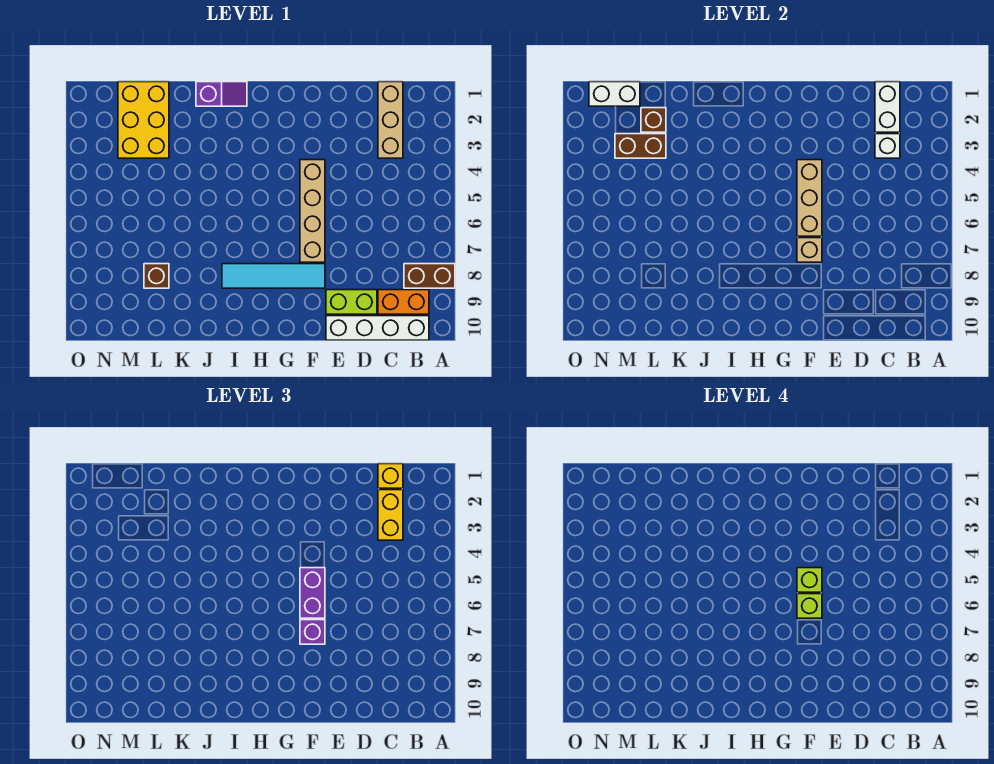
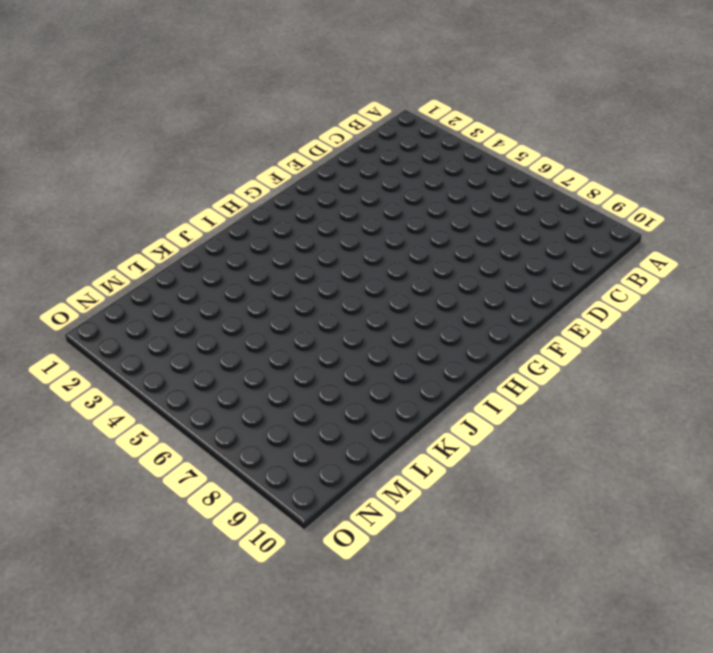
none -> brown brick A8:B8 level 1
none -> orange brick B9:C9 level 1
none -> white brick B10:E10 level 1

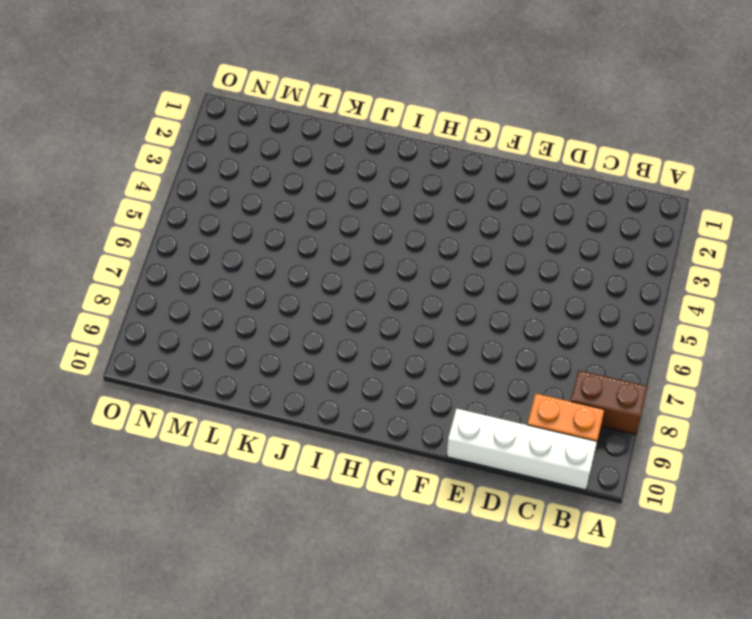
none -> tan brick C1:C3 level 1
none -> lime brick D9:E9 level 1
none -> tan brick F4:F7 level 1

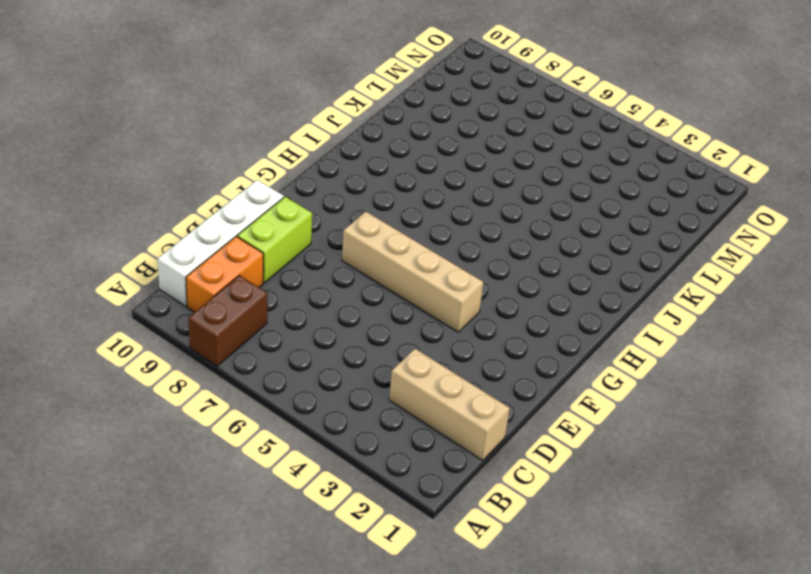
none -> cyan tile F8:I8 level 1
none -> purple slope I1:J1 level 1 top J
none -> yellow brick L1:M3 level 1

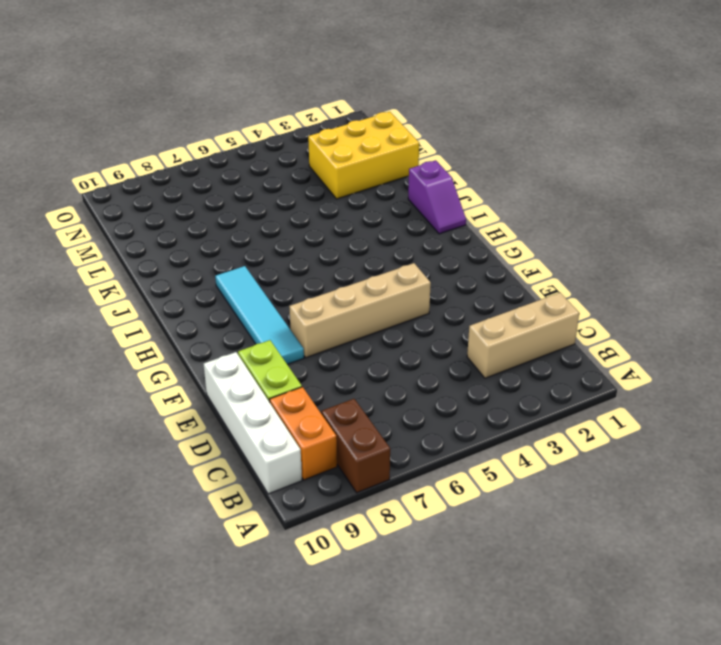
none -> brown brick L8 level 1
none -> white brick C1:C2 level 2
none -> white brick C3 level 2

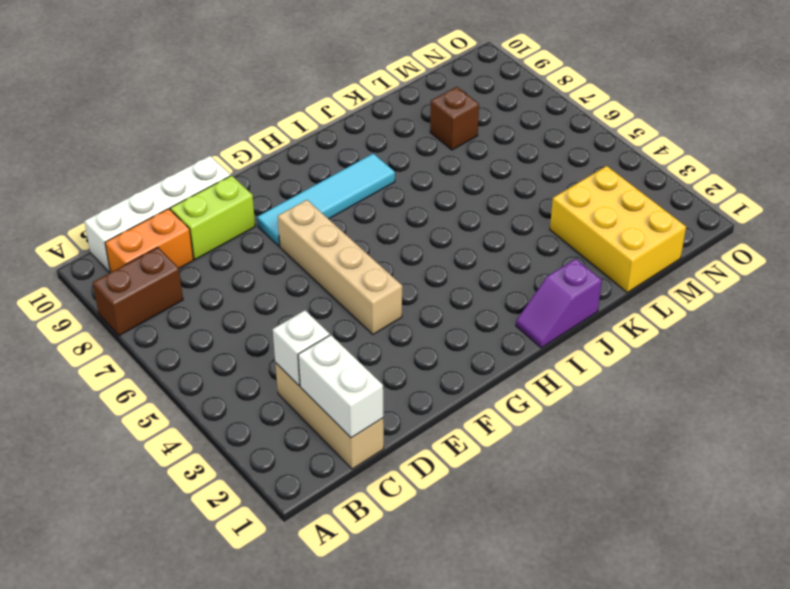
none -> tan brick F4:F6 level 2
none -> tan brick F7 level 2
none -> brown brick L2 level 2

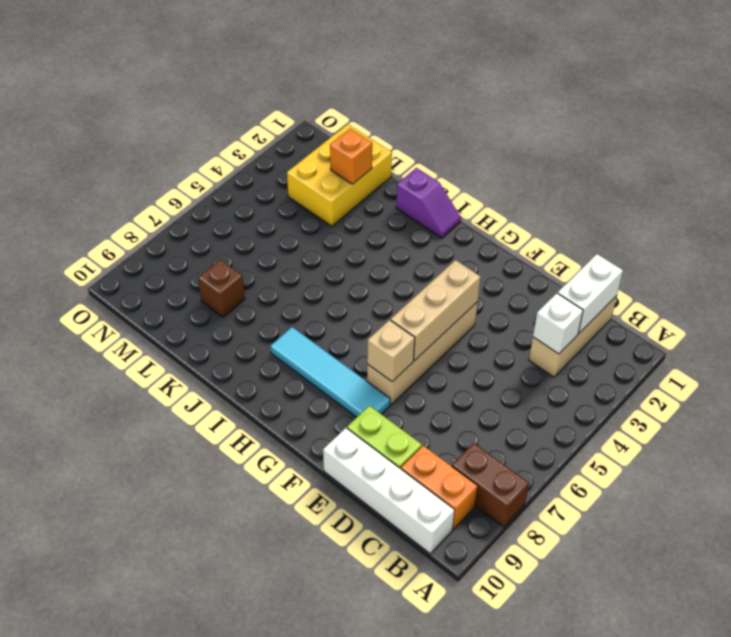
orange brick L2 level 2 -> brown brick L2 level 2
none -> brown brick L3:M3 level 2
none -> white brick M1:N1 level 2
none -> yellow brick C1 level 3

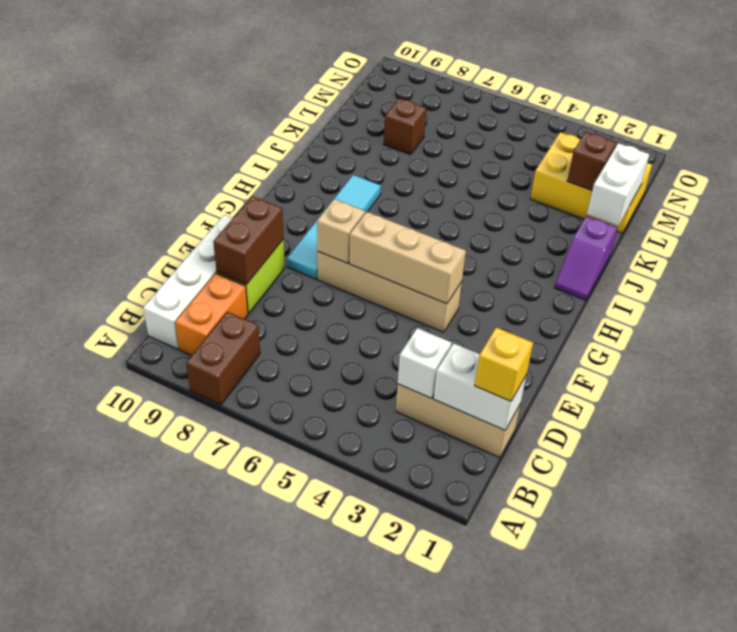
brown brick D9:E9 level 2 -> brown brick L3:M3 level 2
white brick K1:L1 level 2 -> white brick M1:N1 level 2
none -> yellow brick C2:C3 level 3
none -> purple brick F5:F6 level 3
none -> purple brick F7 level 3

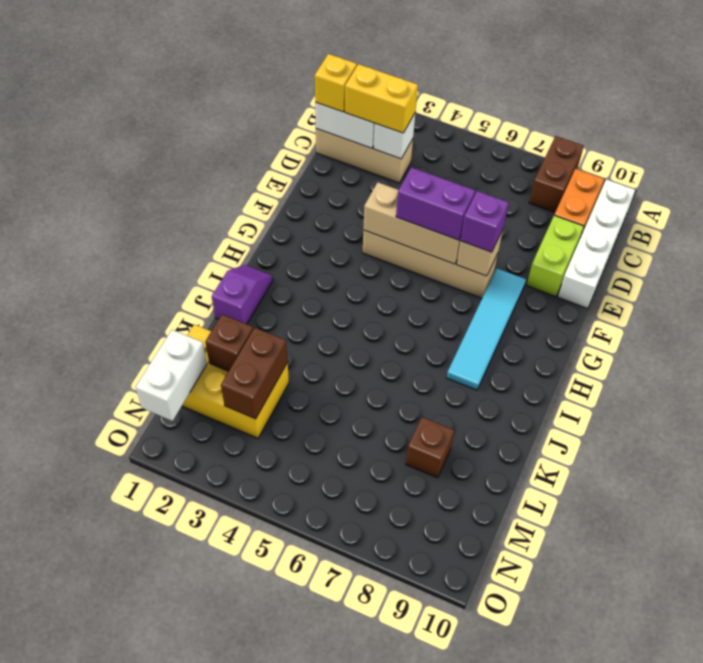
none -> lime brick F5 level 4
none -> lime brick F6 level 4

